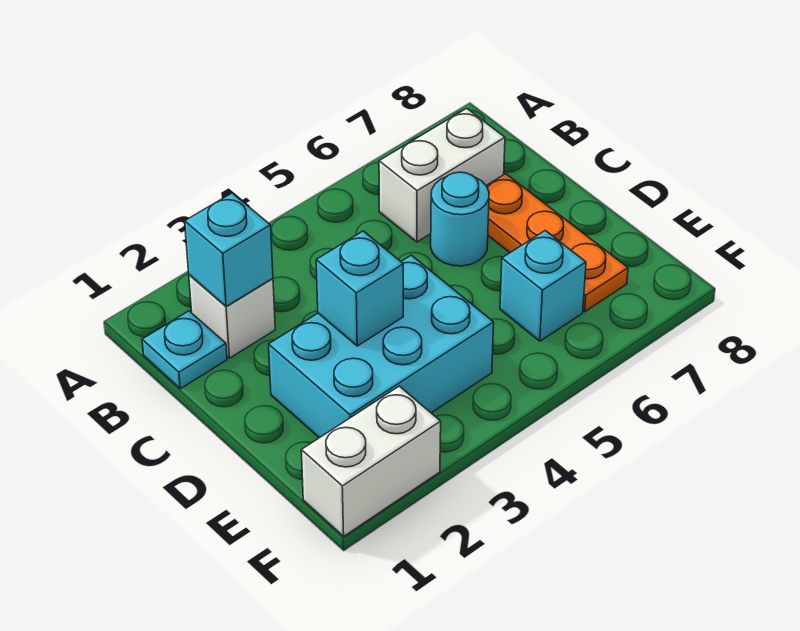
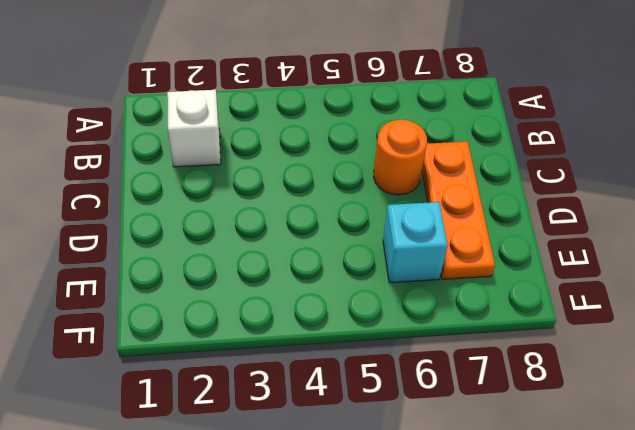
orange round brick C6 level 1 -> cyan round brick C6 level 1
none -> cyan plate B1 level 1
none -> white brick B6:B7 level 1

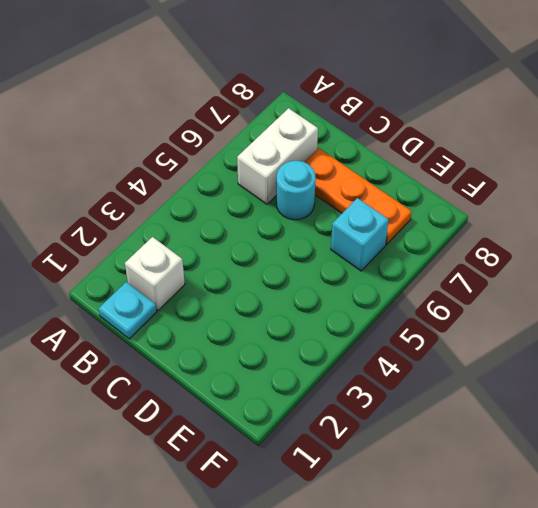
none -> cyan brick D2:E4 level 1
none -> white brick F1:F2 level 1

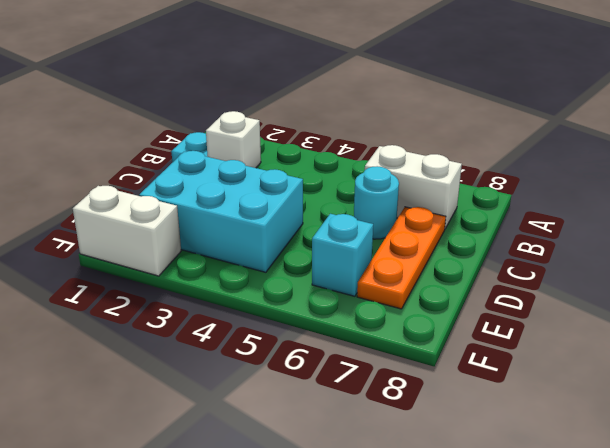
none -> cyan brick B2 level 2
none -> cyan brick D3 level 2

